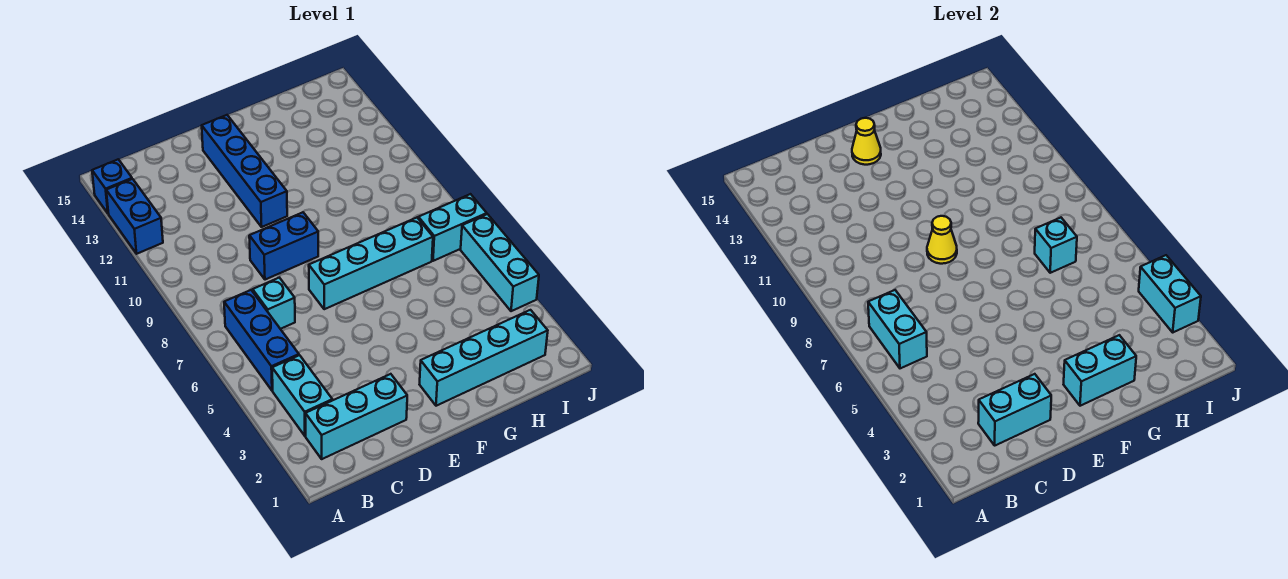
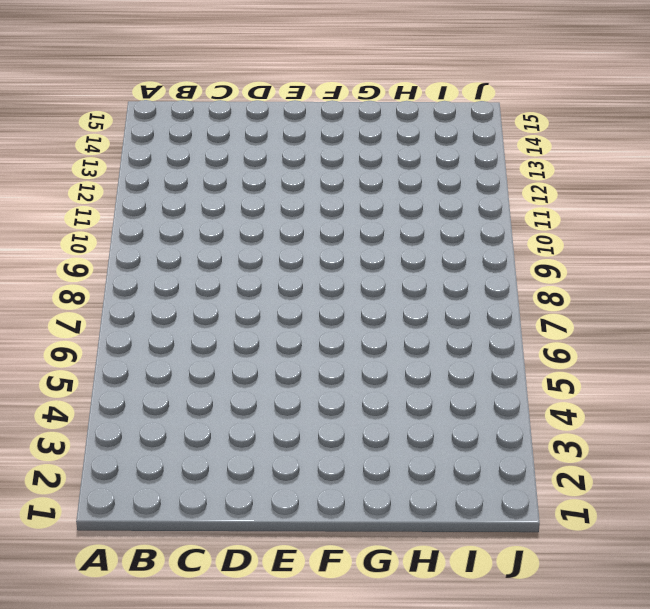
none -> blue brick A12:A13 level 1
none -> blue brick A14 level 1
none -> cyan brick B2:D2 level 1

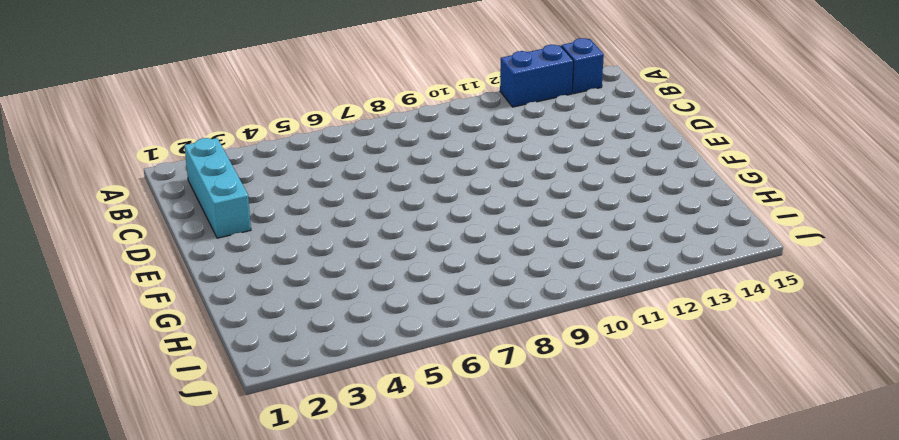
none -> cyan brick B3:B4 level 1
none -> blue brick B5:B7 level 1
none -> cyan brick C7 level 1

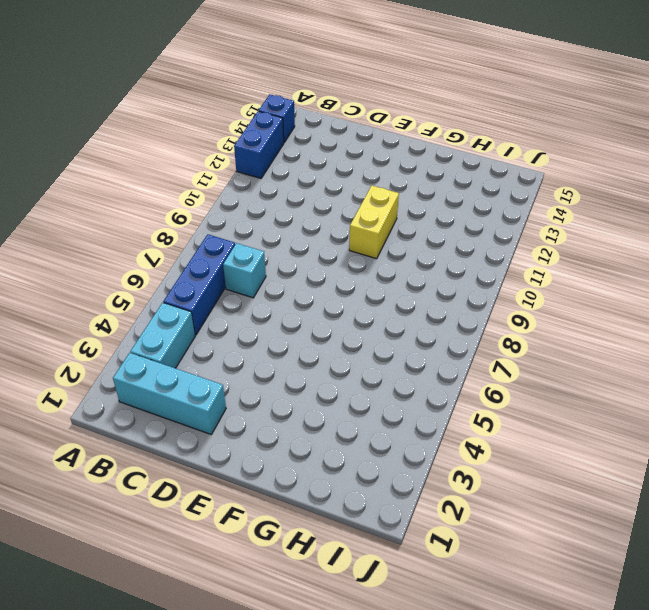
yellow brick F10:F11 level 1 -> none
none -> blue brick D9:E9 level 1
none -> cyan brick E7:H7 level 1
none -> blue brick E11:E14 level 1

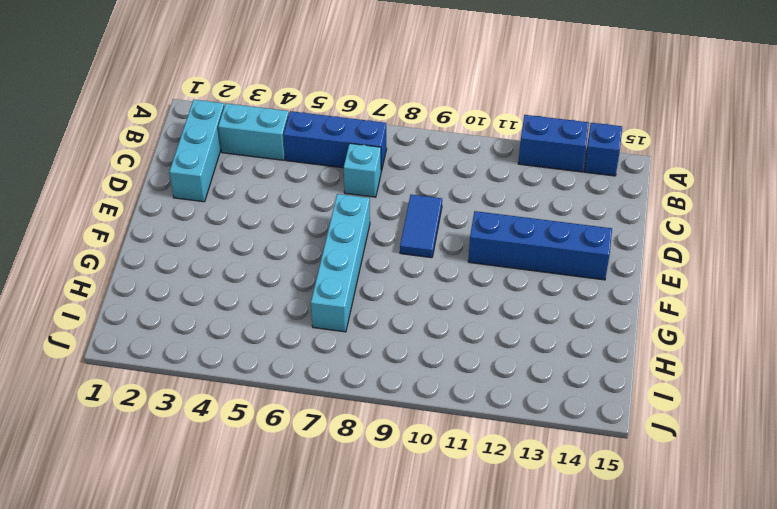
blue tile D9:E9 level 1 -> blue brick D9:E9 level 1
none -> cyan brick F2:I2 level 1
none -> cyan brick I7:J7 level 1
none -> cyan brick J4:J6 level 1

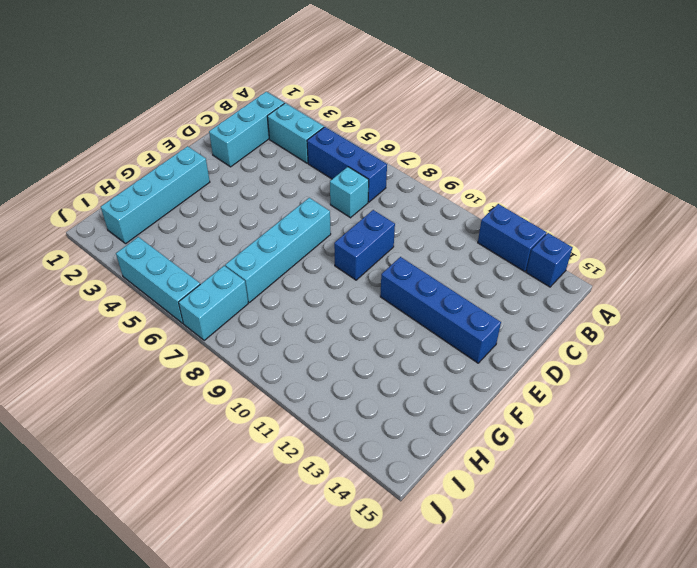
none -> cyan brick B6:B7 level 2
none -> cyan brick C2:D2 level 2
none -> yellow cone E9 level 2

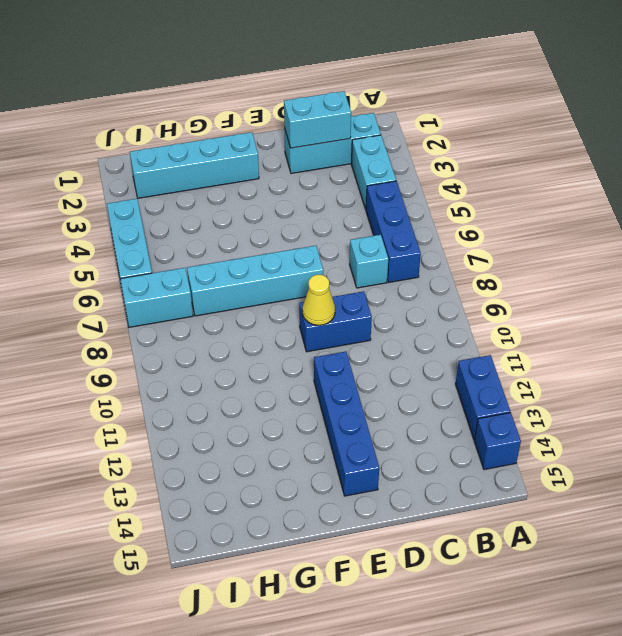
none -> cyan brick B6:B7 level 2
none -> yellow cone E14 level 2
none -> cyan brick F2:G2 level 2

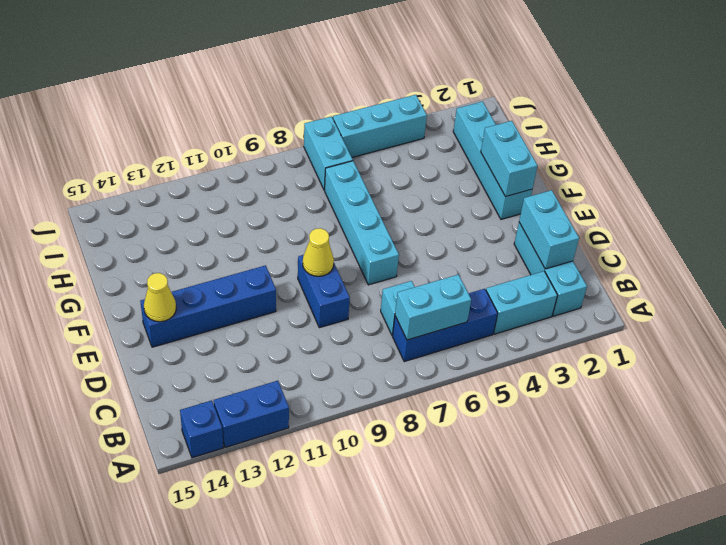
none -> cyan brick H7 level 2
none -> cyan brick J3:J4 level 2

